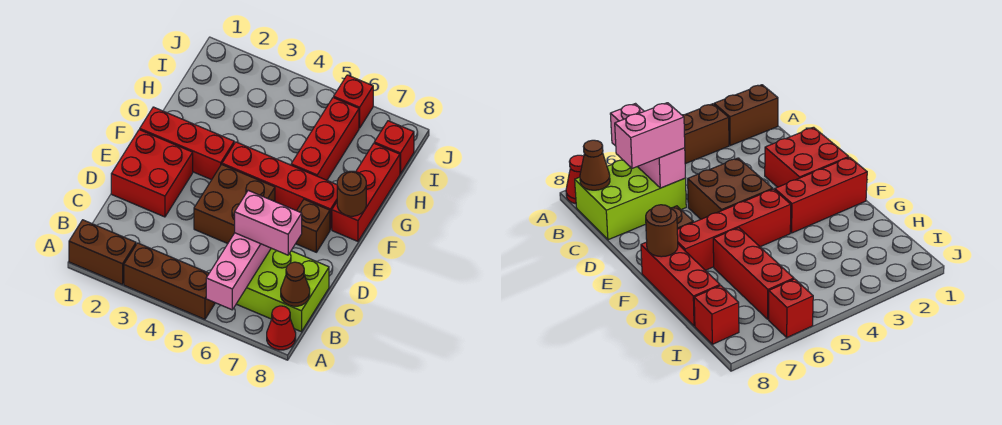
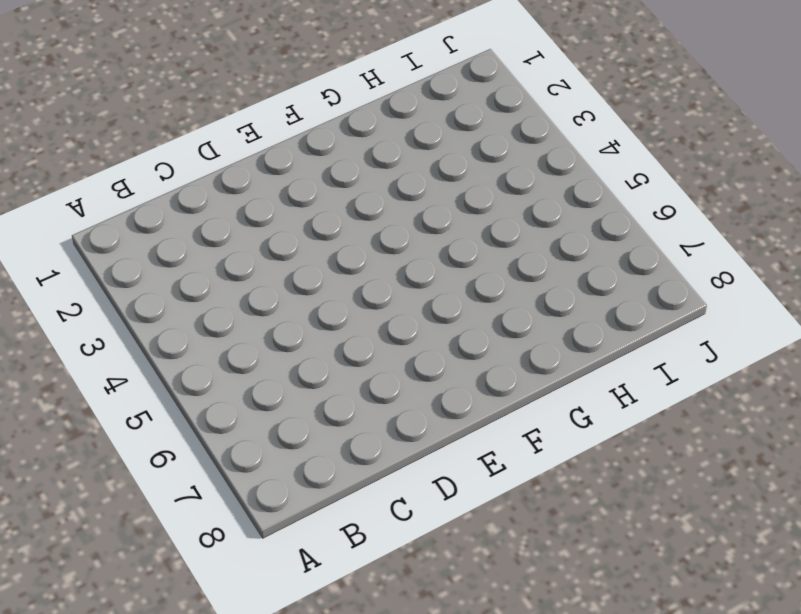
none -> brown brick A1:A2 level 1
none -> brown brick A3:A5 level 1
none -> red cone A8 level 1

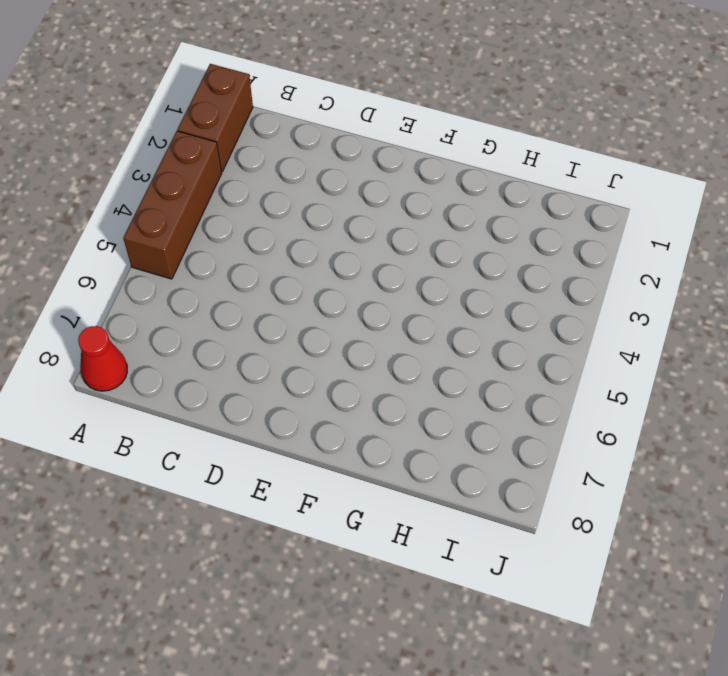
none -> lime brick B6:C8 level 1
none -> red brick D1:E2 level 1
none -> brown brick D4:E5 level 1

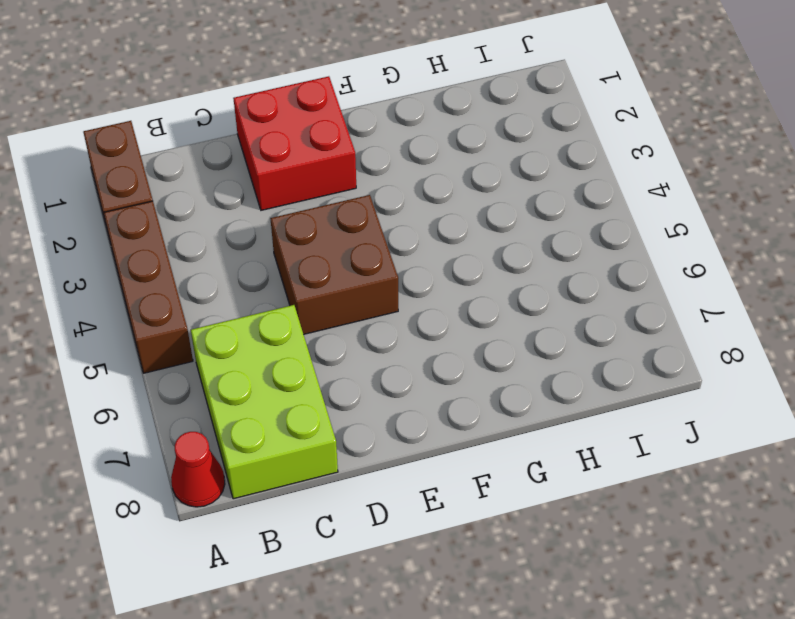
none -> brown brick E7 level 1
none -> red brick F1:F3 level 1
none -> red brick F4:F7 level 1

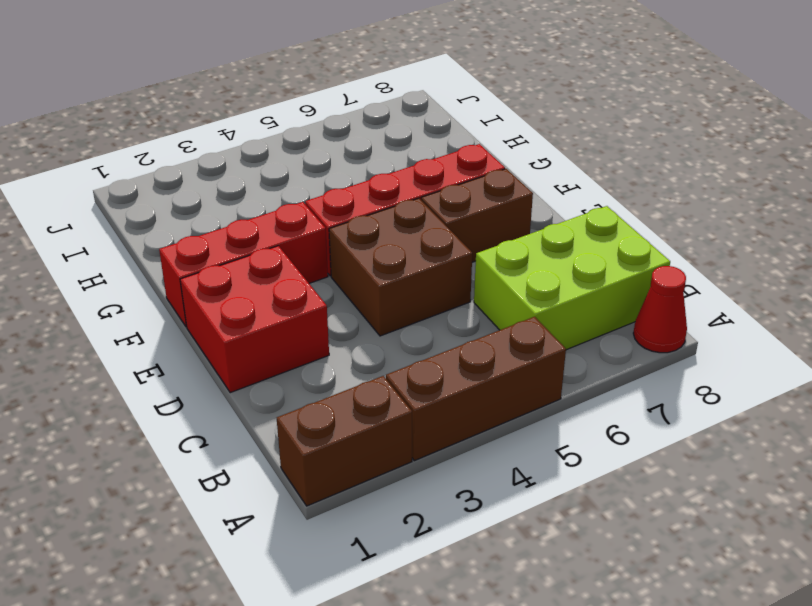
brown brick E6:E7 level 1 -> brown brick E7 level 1
none -> red brick F8:H8 level 1
none -> red brick G6:I6 level 1
none -> red brick I8 level 1

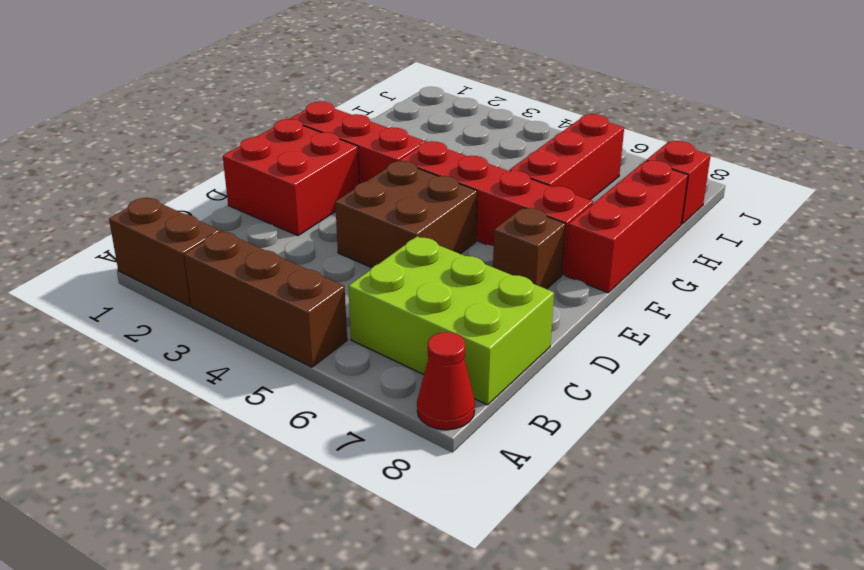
none -> red brick J6 level 1
none -> pink brick A6:C6 level 2
none -> brown cone B8 level 2

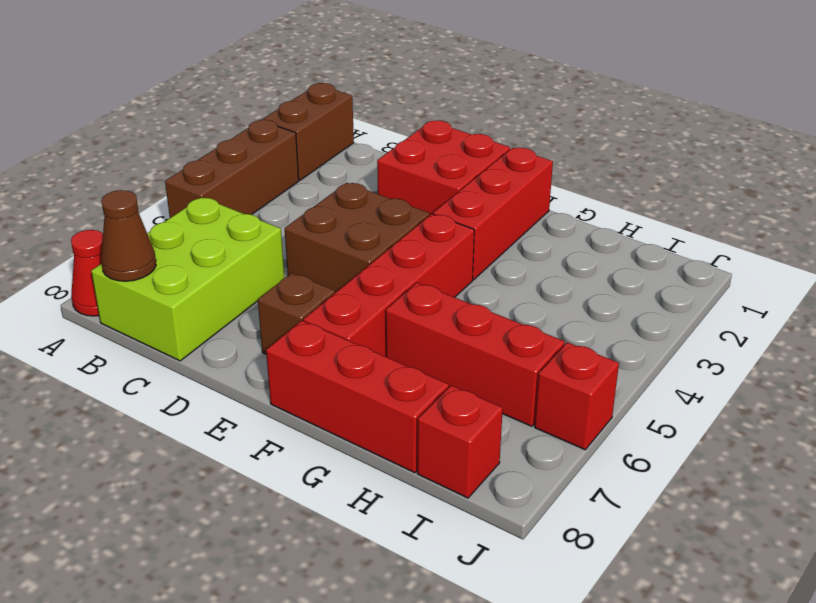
none -> pink brick A6:C6 level 2
none -> brown round brick F8 level 2
none -> pink brick C6:C7 level 3

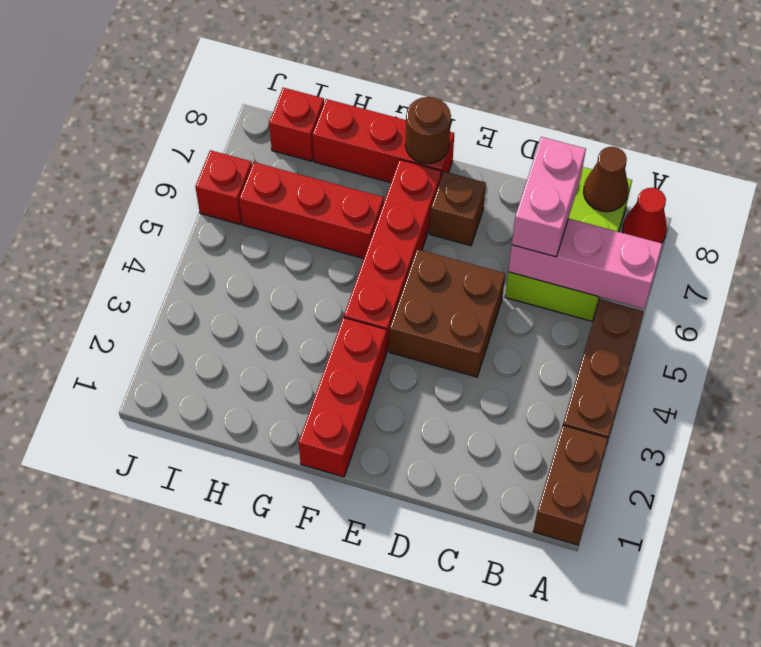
none -> red brick D1:E2 level 1

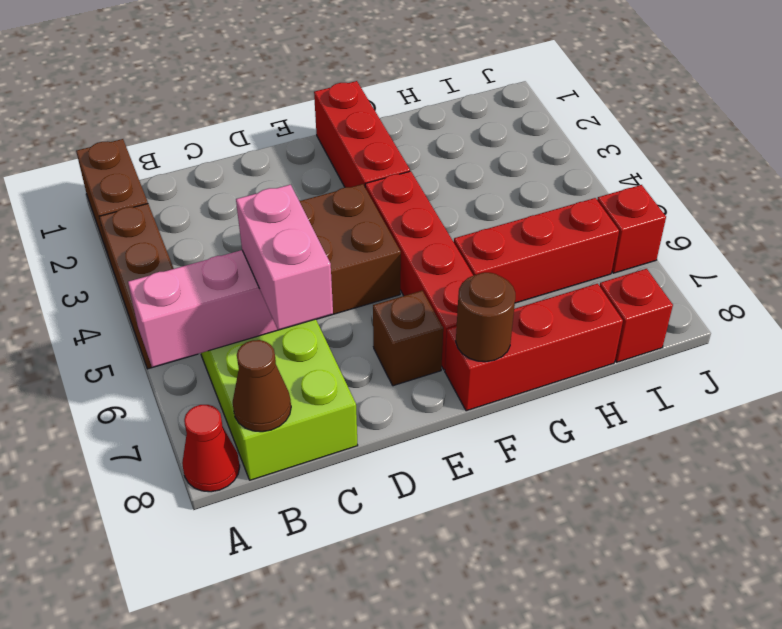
none -> red brick D1:E2 level 1

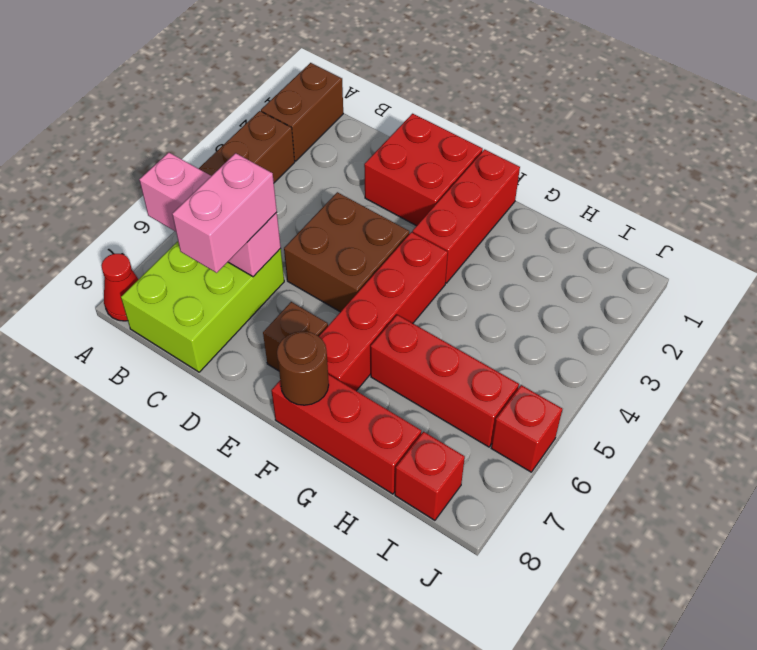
none -> brown cone B8 level 2

